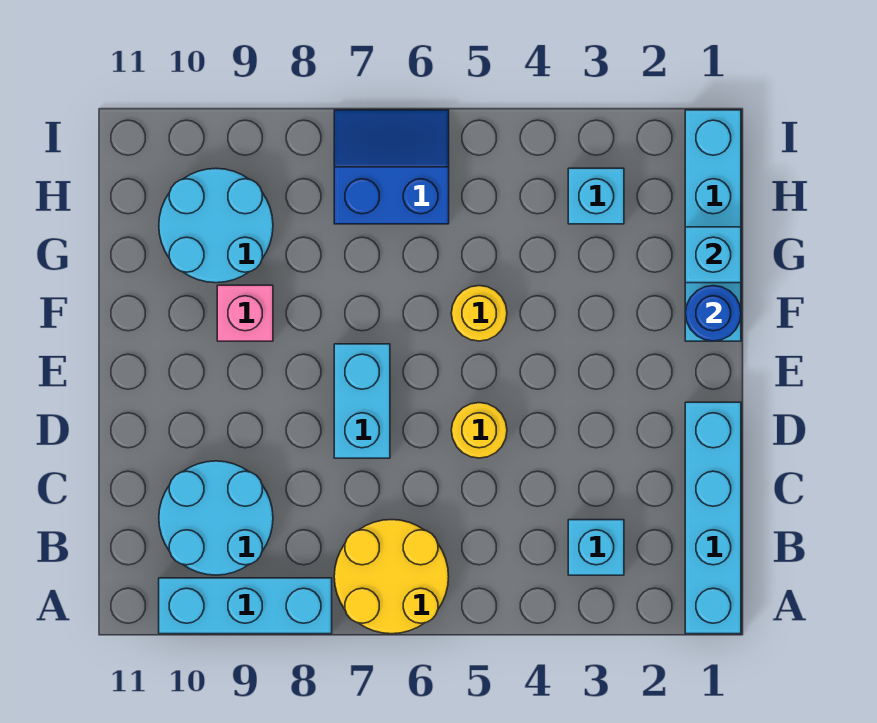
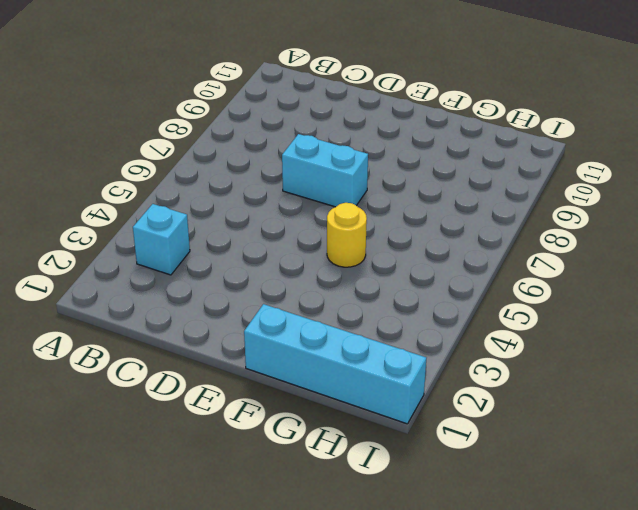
none -> cyan brick A1:D1 level 1
none -> yellow round brick A6:B7 level 1
none -> cyan brick A8:A10 level 1

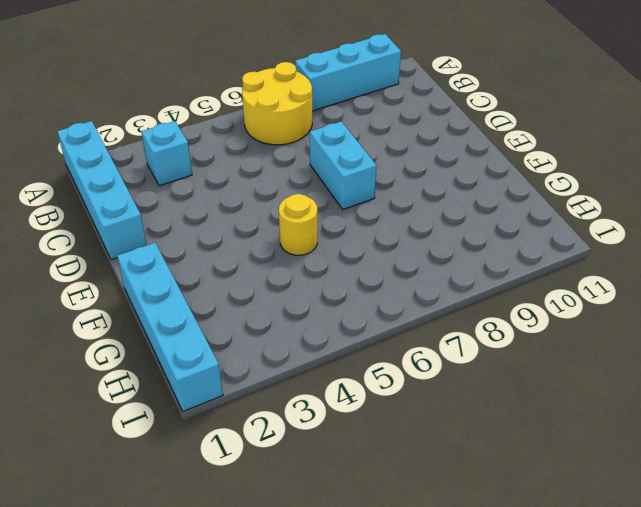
none -> cyan round brick B9:C10 level 1
none -> yellow round brick D5 level 1
none -> pink brick F9 level 1

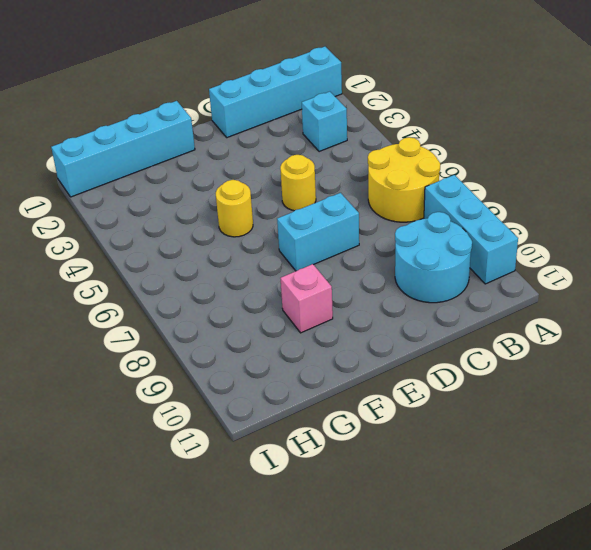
none -> cyan round brick G9:H10 level 1
none -> cyan brick H3 level 1
none -> blue slope H6:I7 level 1 top H

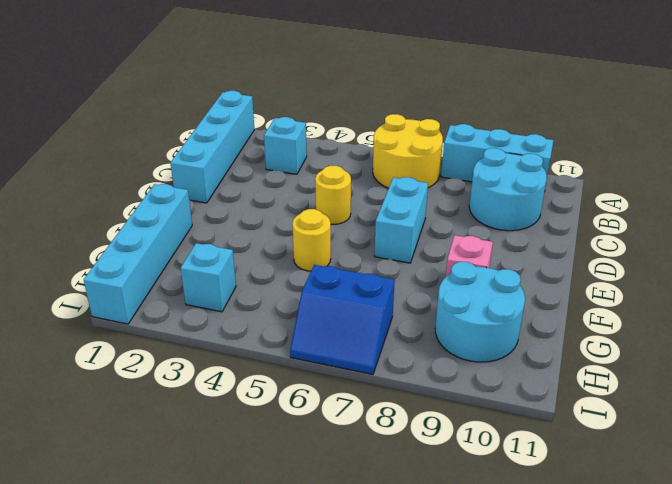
none -> blue round brick F1 level 2
none -> cyan brick G1 level 2

